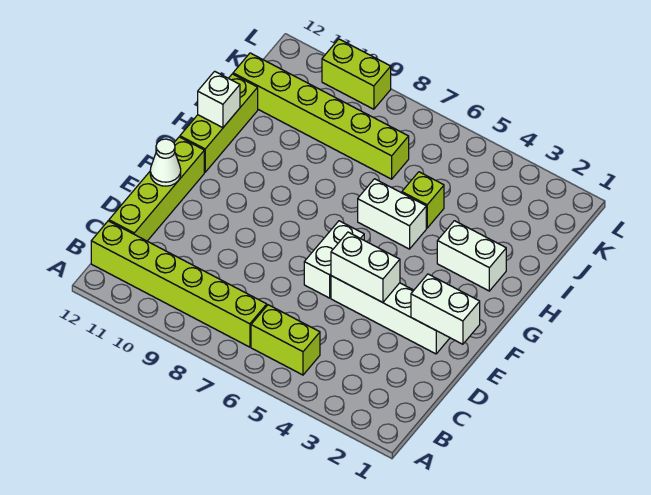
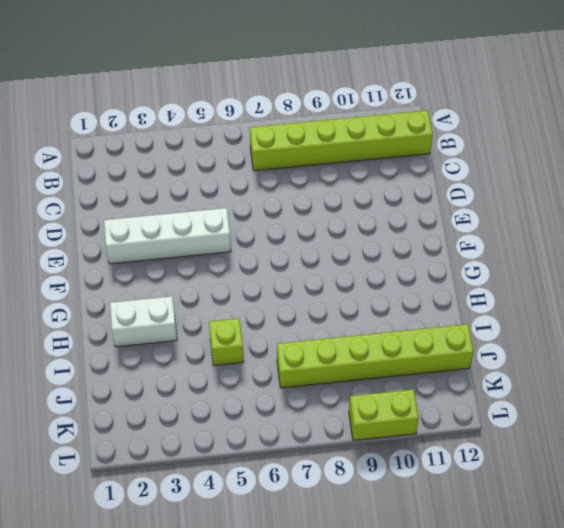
none -> lime brick B5:B6 level 1
none -> lime brick C12:F12 level 1
none -> white brick E6:F6 level 1

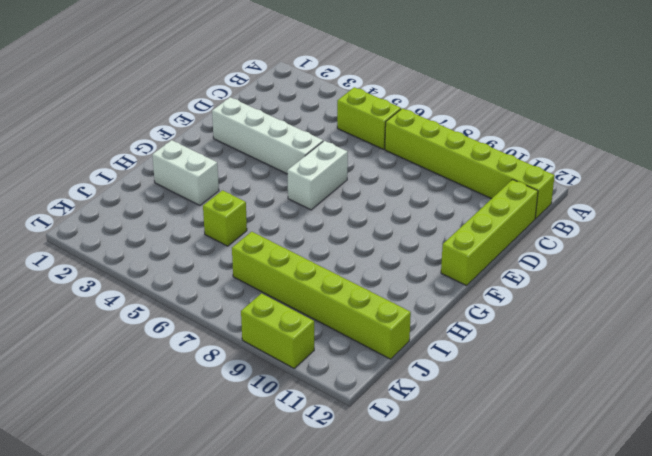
none -> lime brick G12:I12 level 1
none -> white brick H5:H6 level 1
none -> white brick E1:E2 level 2

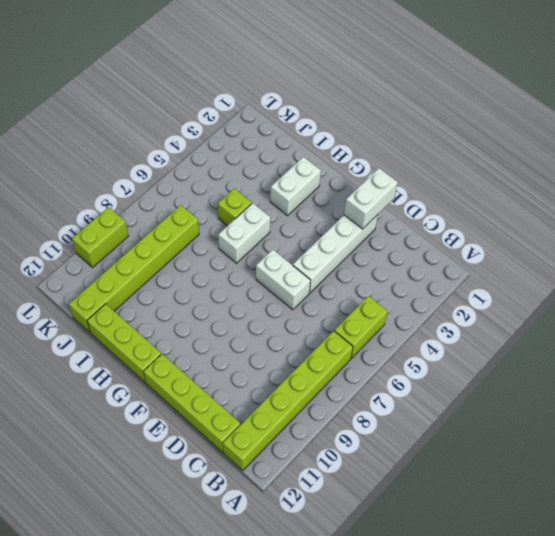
none -> white brick E4:E5 level 2
none -> white cone E12 level 2
none -> white brick H12 level 2

